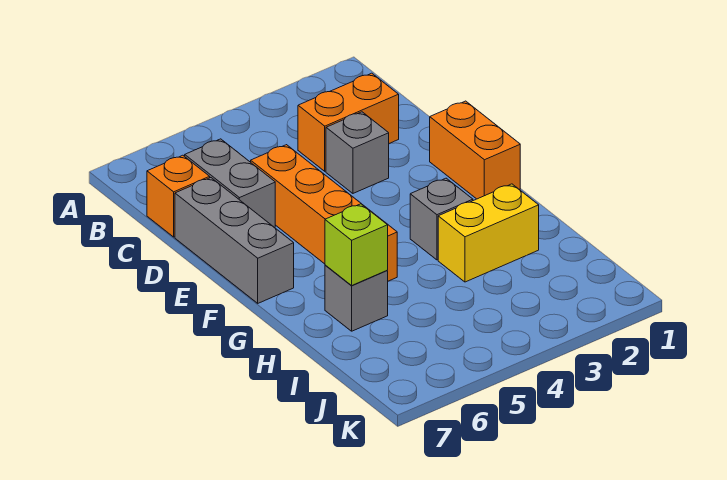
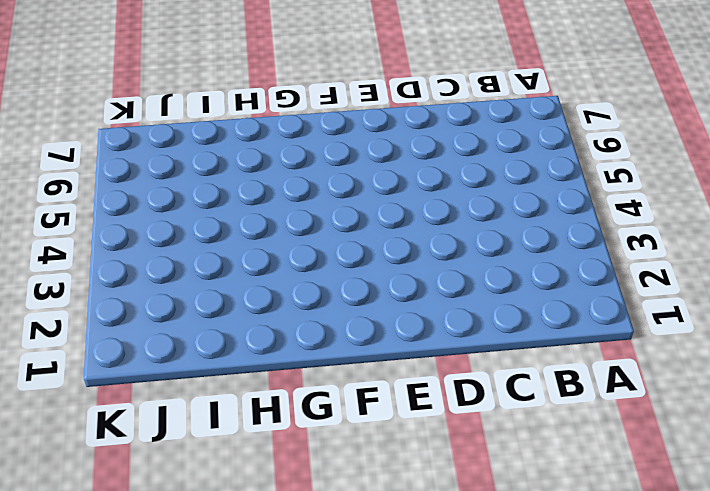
none -> orange brick C2:C3 level 1
none -> grey brick C6:D6 level 1

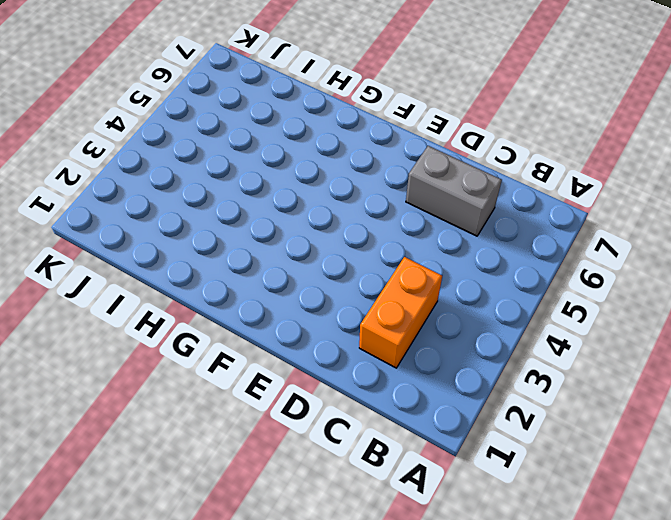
none -> orange brick C7 level 1
none -> grey brick D3 level 1

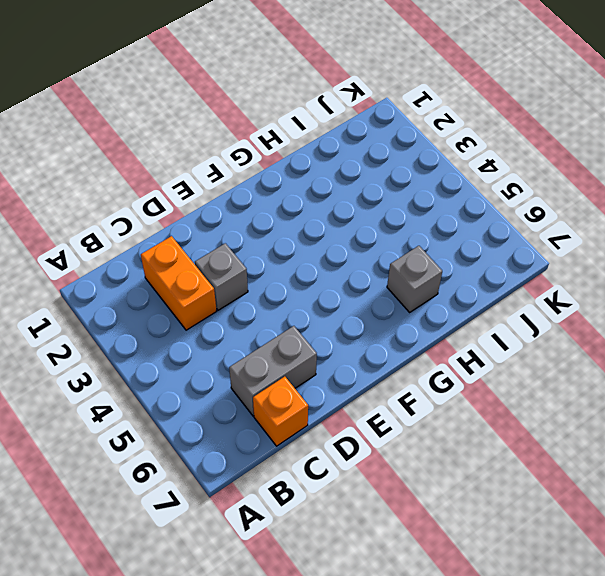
none -> orange brick D5:G5 level 1
none -> grey brick D7:F7 level 1

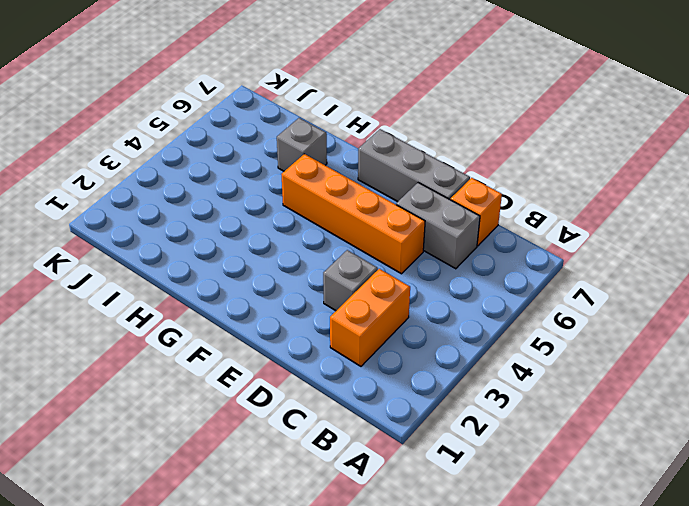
none -> orange brick E1:F1 level 1
none -> grey brick G3 level 1

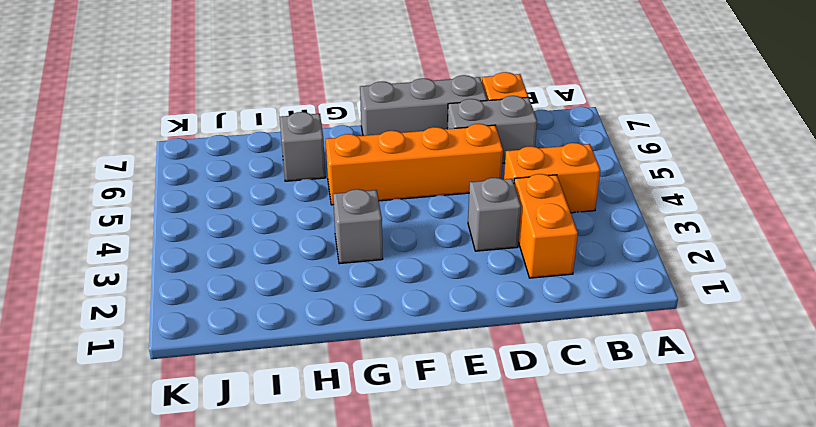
orange brick B4:C4 level 1 -> orange brick E1:F1 level 1
none -> yellow brick H2:H3 level 1
none -> lime brick H6 level 2

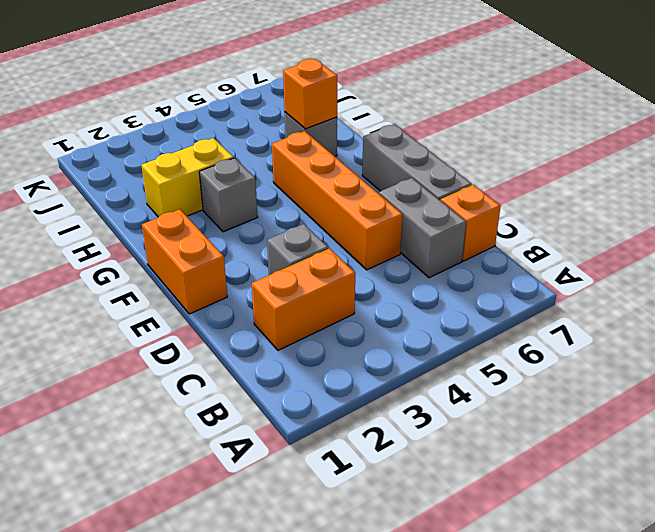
orange brick H6 level 2 -> lime brick H6 level 2

